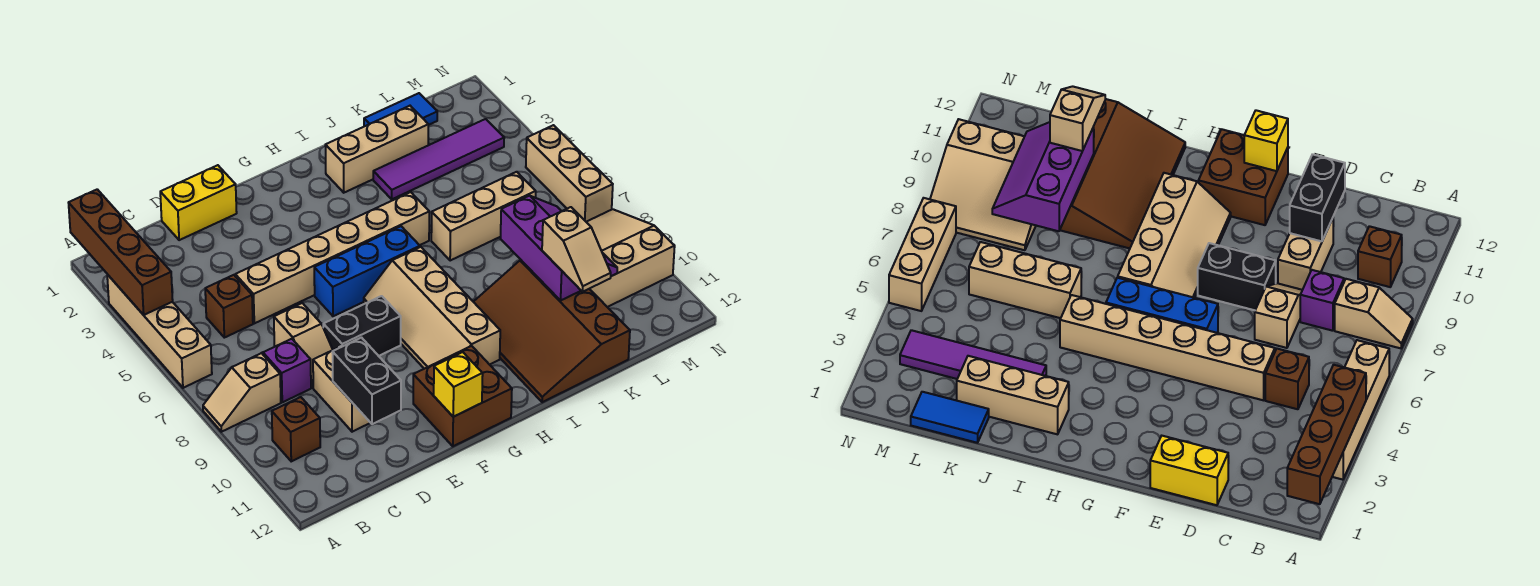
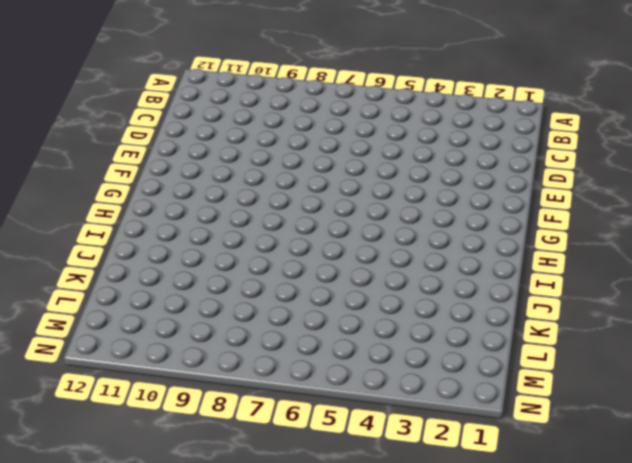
none -> tan brick A3:A6 level 1
none -> tan slope A8:B8 level 1 top B
none -> brown brick B10 level 1

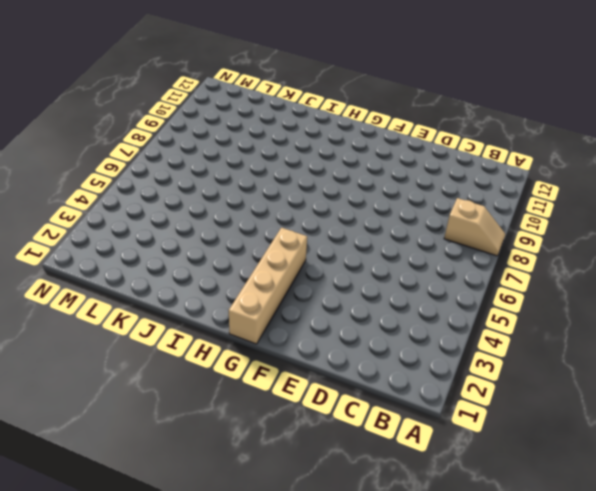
tan brick G1:G4 level 1 -> tan brick A3:A6 level 1
none -> brown brick B10 level 1
none -> brown brick C5 level 1
none -> purple brick C8 level 1

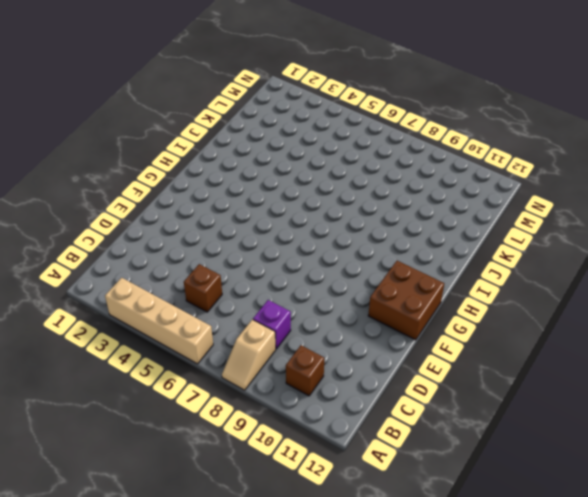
none -> yellow brick D1:E1 level 1
none -> tan brick D5:I5 level 1
none -> tan slope D7:D8 level 1 top 7

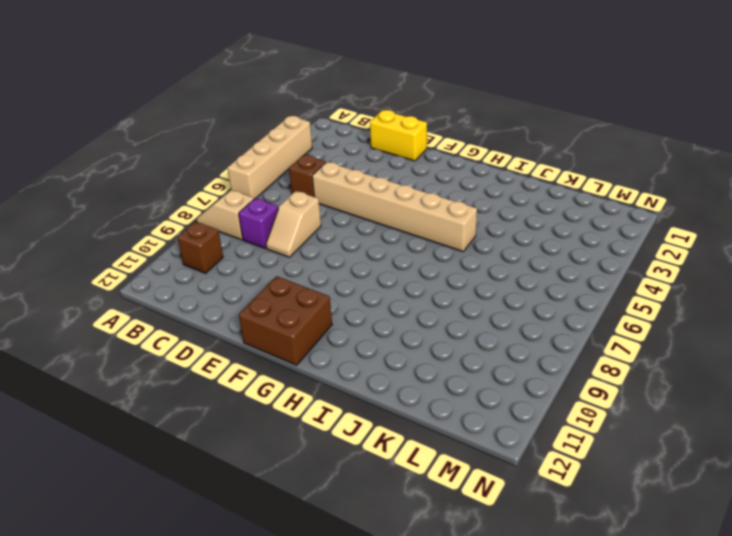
none -> tan brick D9:D10 level 1
none -> black brick E8:F8 level 1
none -> blue brick F6:H6 level 1

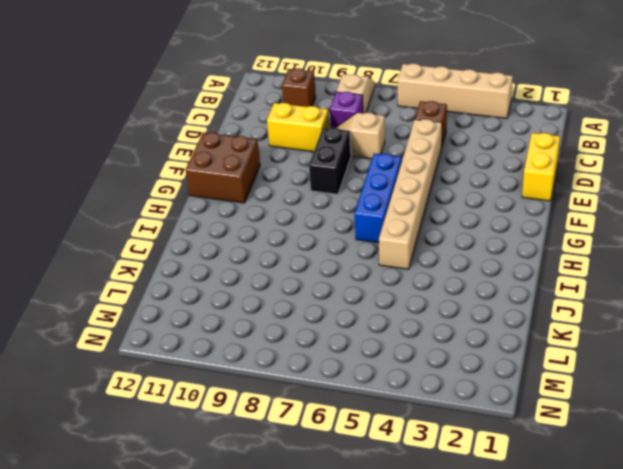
yellow brick D9:D10 level 1 -> tan brick D9:D10 level 1
none -> tan slope G7:H10 level 1 top H
none -> tan brick I2:K2 level 1
none -> brown slope I9:K12 level 1 top K

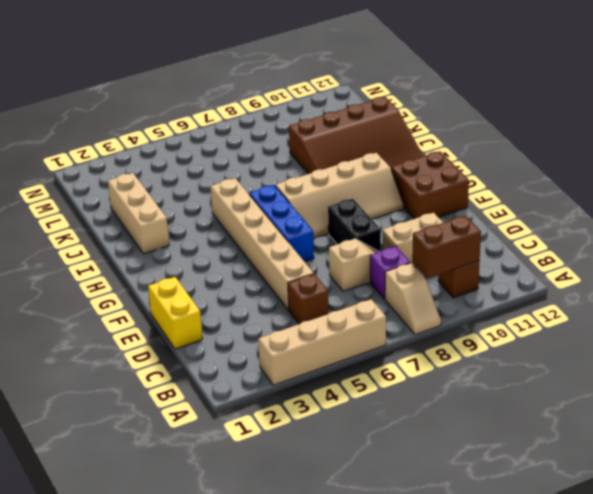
brown brick B9:B10 level 2 -> none
none -> purple tile J3:M3 level 1
none -> tan brick J6:L6 level 1
none -> blue tile K1:L1 level 1

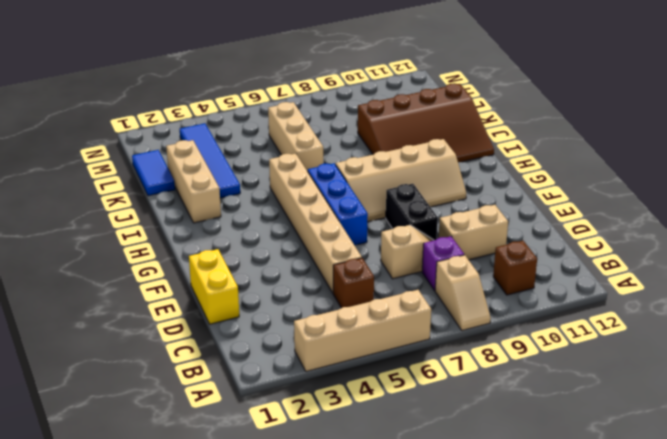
blue tile J3:M3 level 1 -> purple tile J3:M3 level 1
none -> brown brick F11:G12 level 1
none -> tan slope L8:N10 level 1 top 10
none -> tan brick N5:N7 level 1

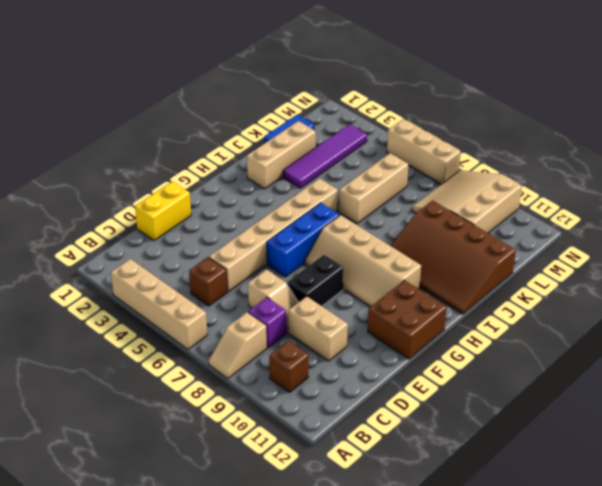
none -> brown brick A1:A4 level 2
none -> black brick D10:D11 level 2
none -> yellow brick F12 level 2

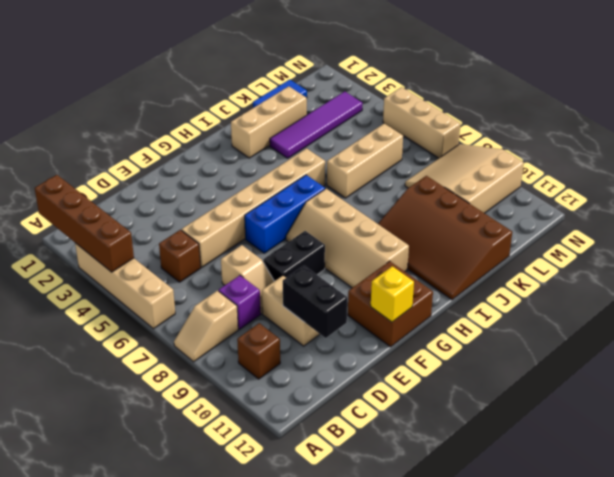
none -> yellow brick D1:E1 level 1
none -> purple slope K8:L10 level 2 top K
none -> tan slope K10:K11 level 3 top 10

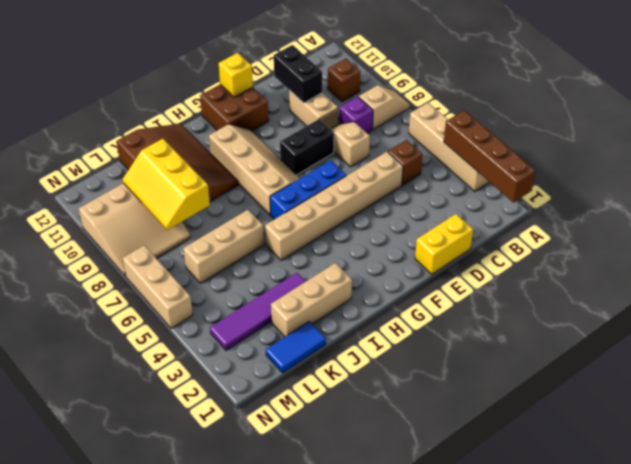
yellow slope K8:L10 level 2 top K -> purple slope K8:L10 level 2 top K
none -> tan slope K10:K11 level 3 top 10

